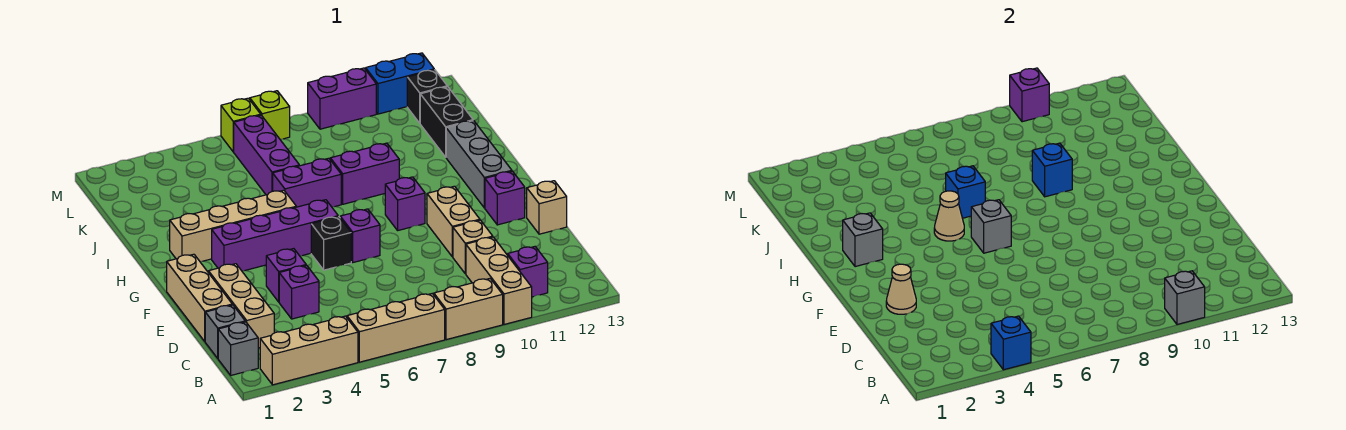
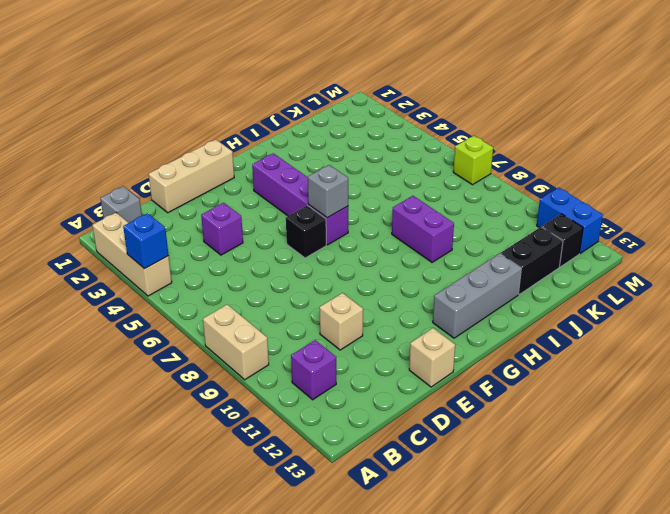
none -> tan brick A5:A7 level 1
none -> tan brick A10:C10 level 1
none -> grey brick C1 level 1
none -> tan brick C2:E2 level 1

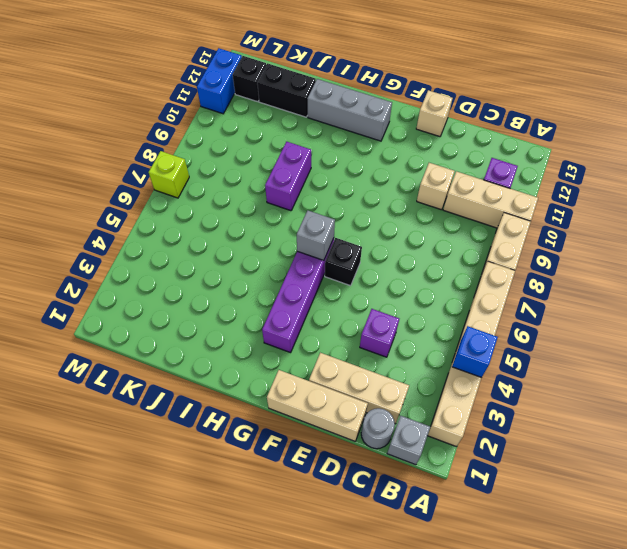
grey round brick C1 level 1 -> grey brick C1 level 1
none -> purple brick E4 level 1
none -> tan brick E10:F10 level 1
none -> purple brick F7 level 1
none -> purple brick F12 level 1

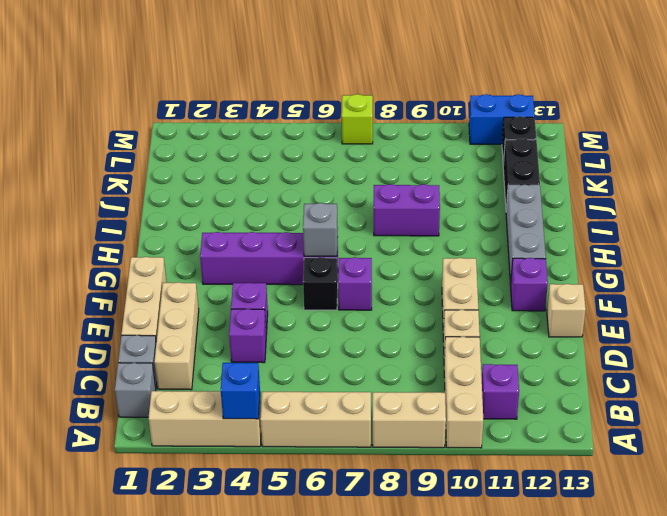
none -> purple brick G9 level 1
none -> tan brick H2:H5 level 1
none -> purple brick I6:I7 level 1
none -> purple brick J6:L6 level 1

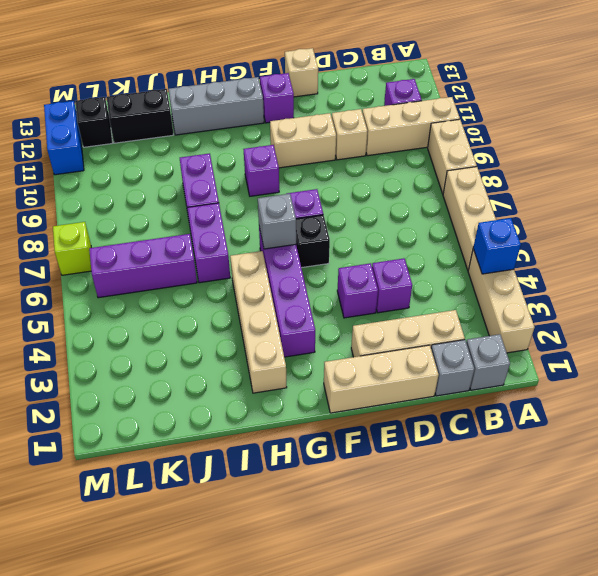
none -> lime brick M6 level 1
none -> purple brick M9:M10 level 1
none -> grey brick A10 level 2
none -> tan cone E2 level 2

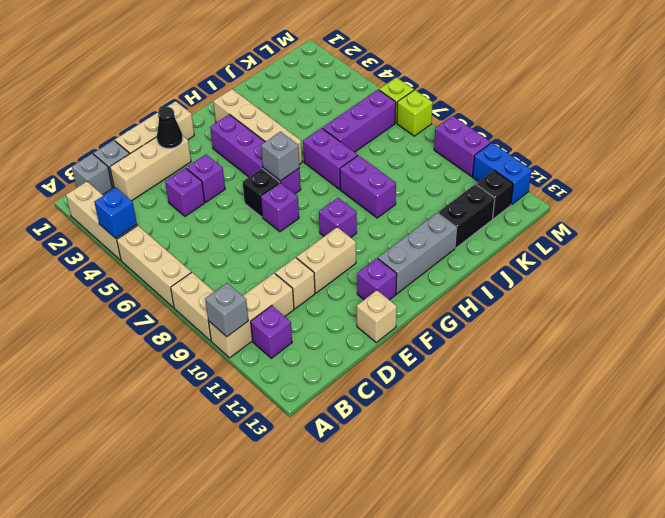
black cone E2 level 2 -> tan cone E2 level 2
none -> grey brick H2 level 2
none -> tan cone H5 level 2
none -> blue brick I6 level 2
none -> blue brick I9 level 2

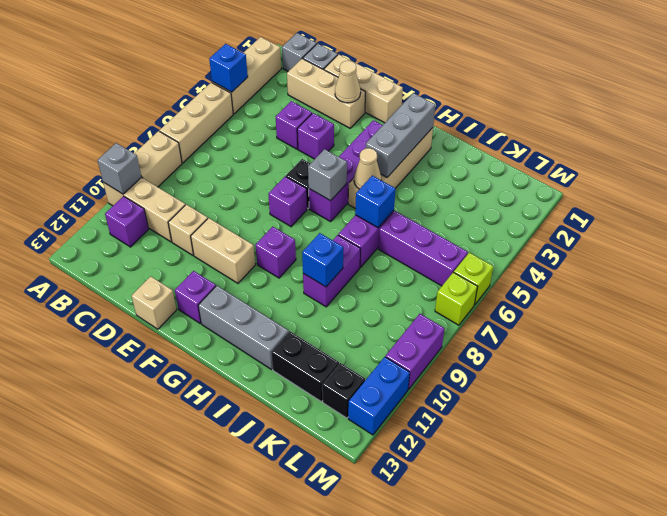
grey brick H2:H4 level 2 -> grey brick H2 level 2
none -> purple brick M10 level 2

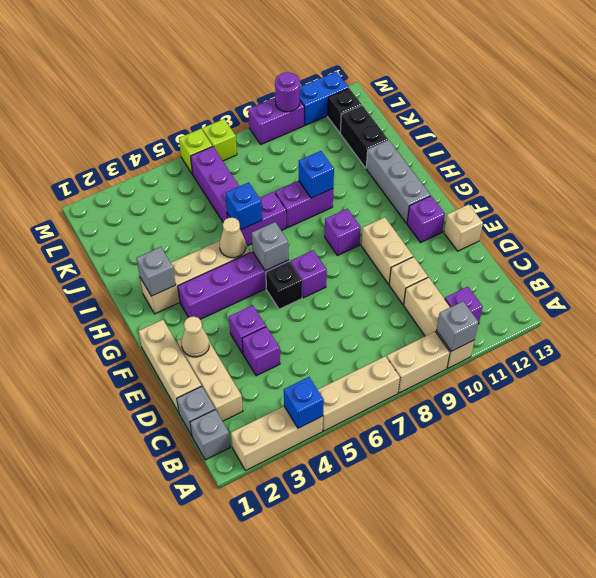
purple round brick M10 level 2 -> purple brick M10 level 2

